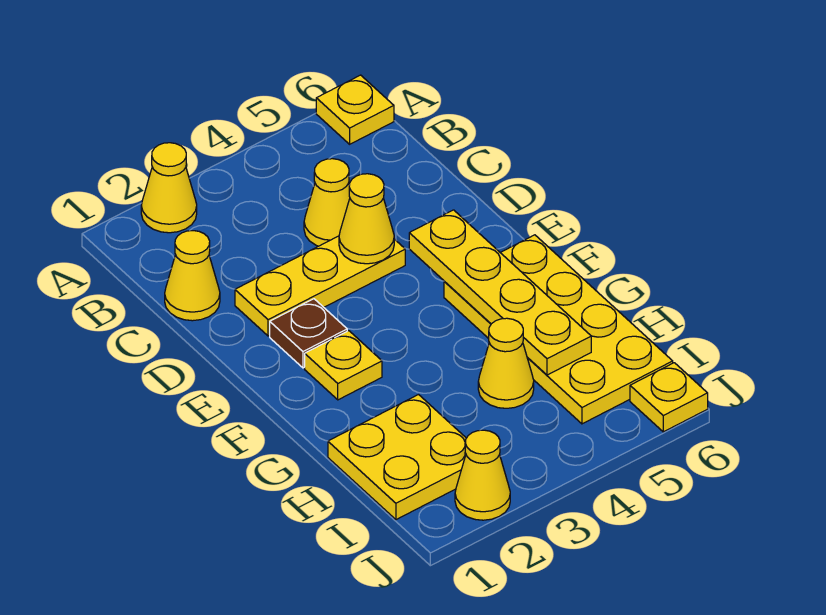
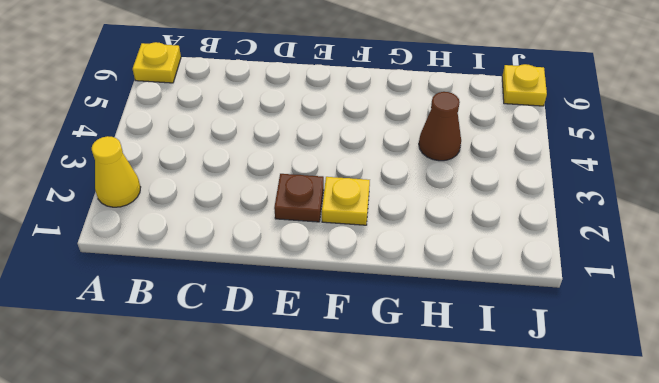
brown cone H4 level 1 -> yellow cone H4 level 1
none -> yellow cone C1 level 1
none -> yellow cone C4 level 1
none -> yellow plate D2:D4 level 1

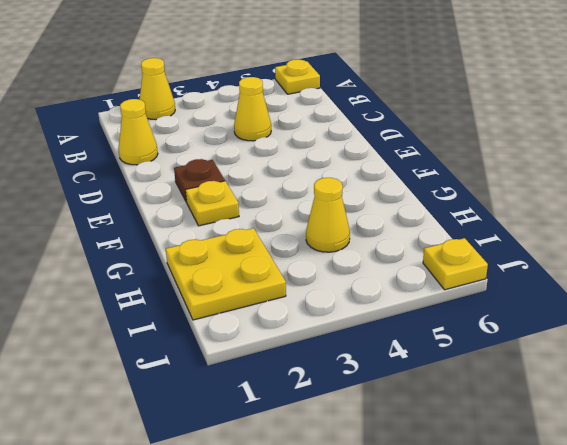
none -> yellow plate D2:D4 level 1
none -> yellow plate F5:I6 level 1
none -> yellow cone J2 level 1

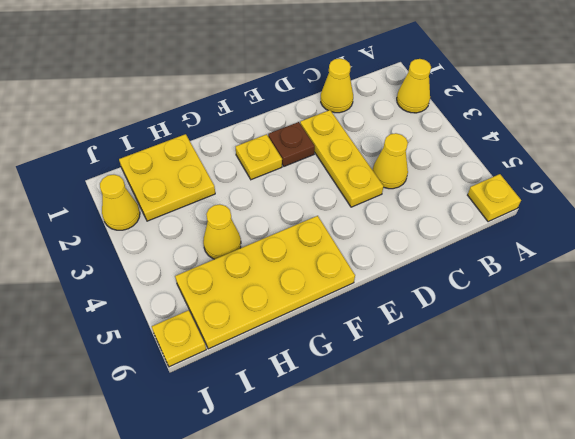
none -> yellow cone D4 level 2
none -> yellow plate E5:H5 level 2

